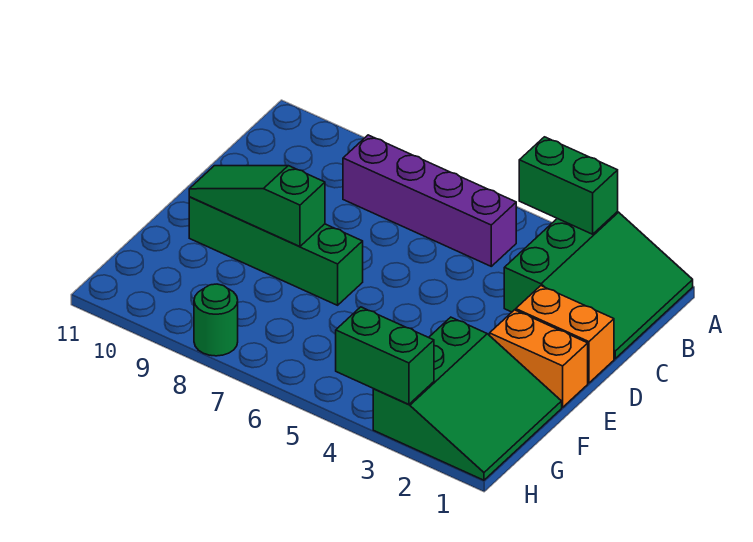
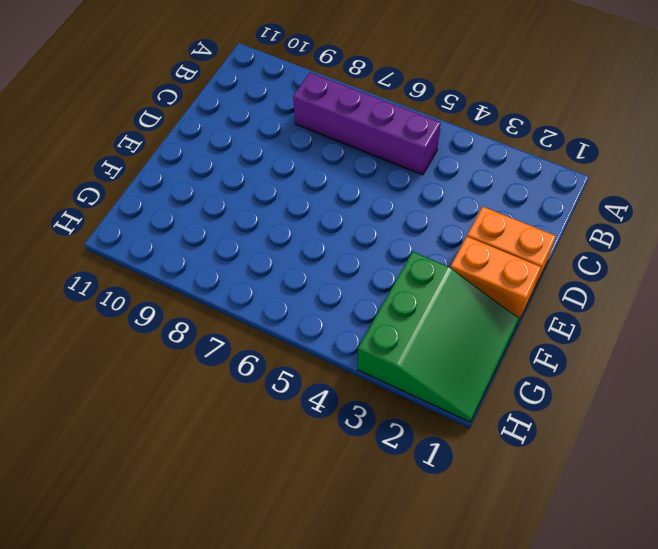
none -> green slope A1:C3 level 1 top 3
none -> green brick E7:E10 level 1

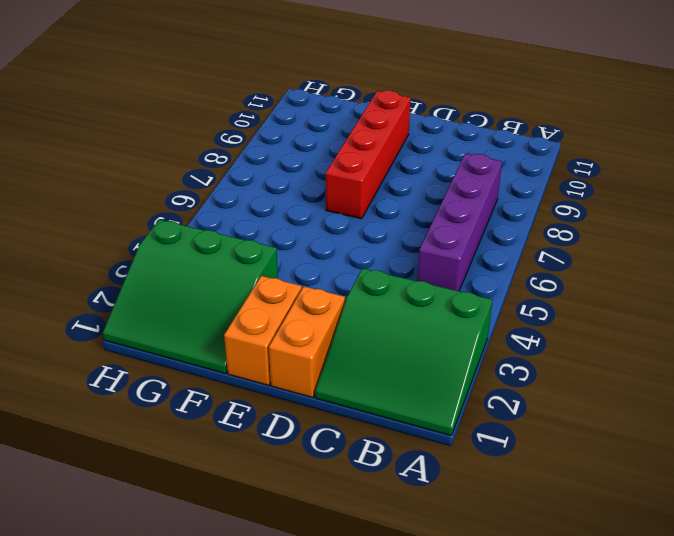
red brick E7:E10 level 1 -> green brick E7:E10 level 1
none -> green round brick H8 level 1
none -> green brick A3:A4 level 2

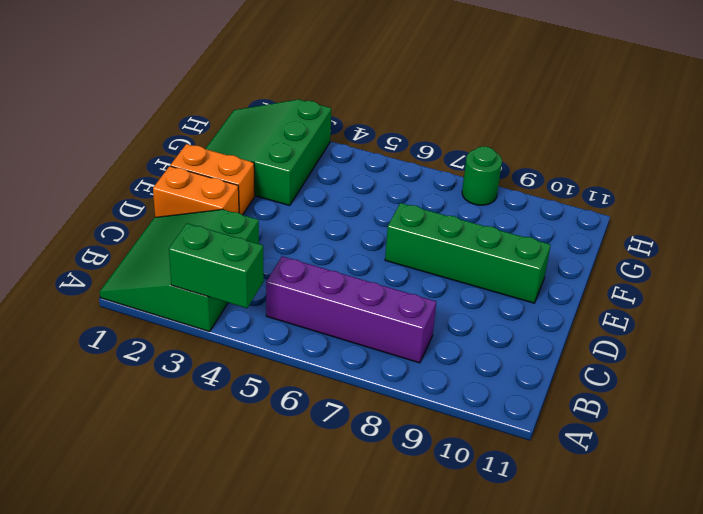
none -> green slope E8:E10 level 2 top 8
none -> green brick H3:H4 level 2

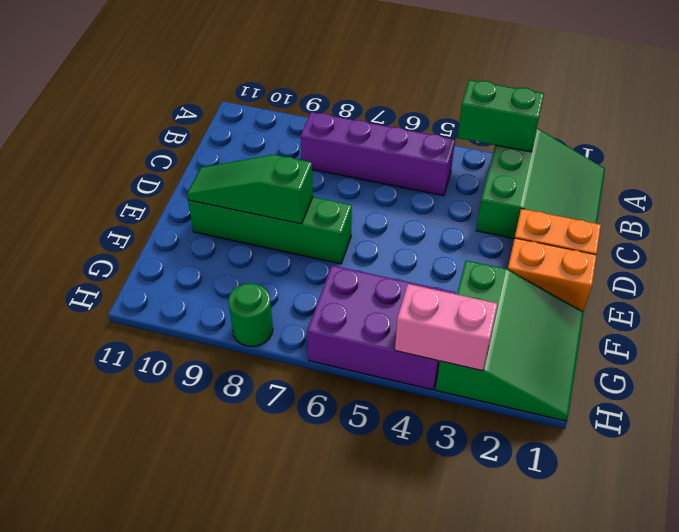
purple brick G4:H6 level 1 -> none
pink brick H3:H4 level 2 -> green brick H3:H4 level 2

